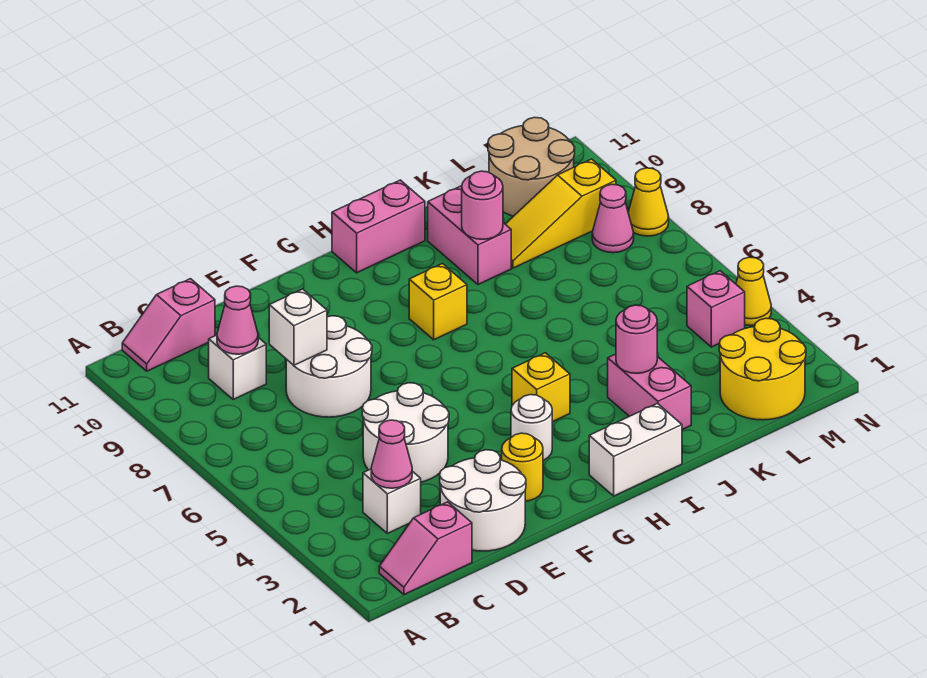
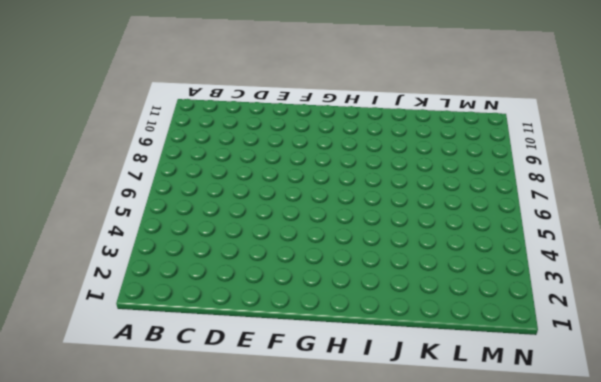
none -> pink slope B1:C1 level 1 top C
none -> pink slope B11:C11 level 1 top C
none -> white brick C3 level 1

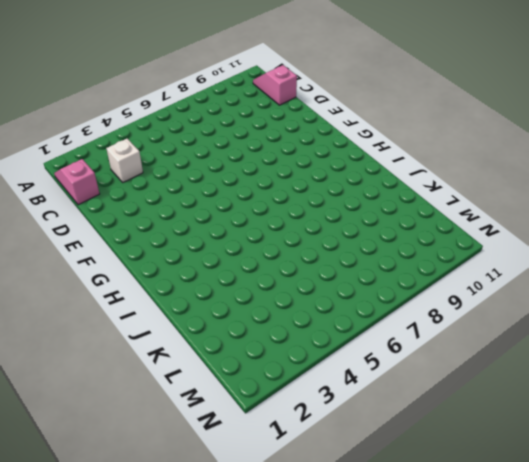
none -> white brick C9 level 1
none -> white round brick D1:E2 level 1
none -> white round brick D4:E5 level 1

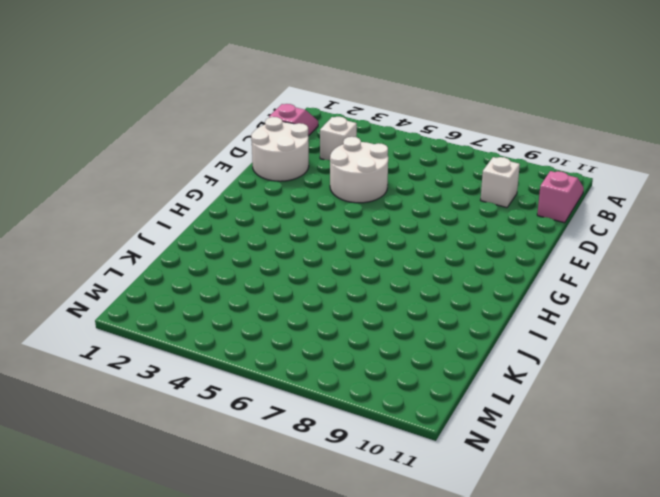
none -> white round brick D7:E8 level 1
none -> yellow round brick F2 level 1
none -> white round brick G3 level 1

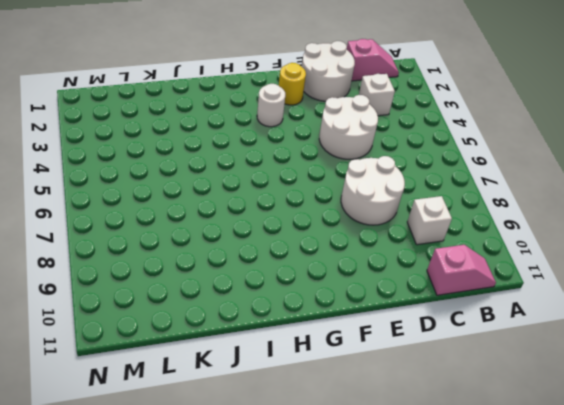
none -> white brick H1:I1 level 1
none -> yellow brick H4 level 1
none -> yellow brick H8 level 1

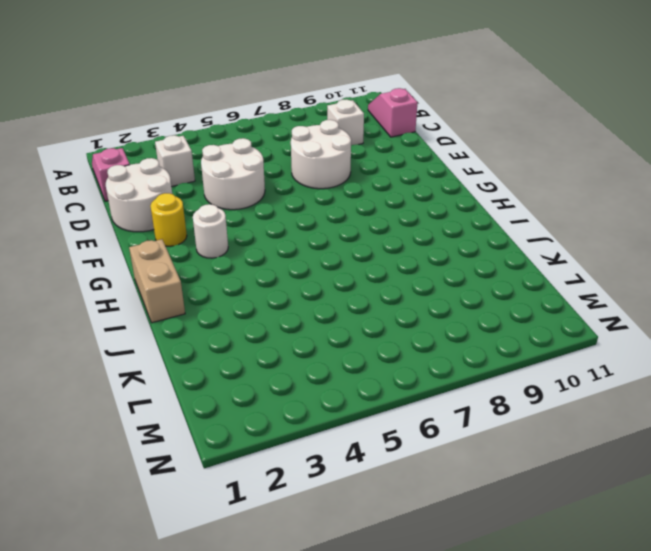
tan brick H1:I1 level 1 -> white brick H1:I1 level 1
none -> yellow brick H4 level 1
none -> yellow brick H8 level 1
none -> pink brick H11:I11 level 1

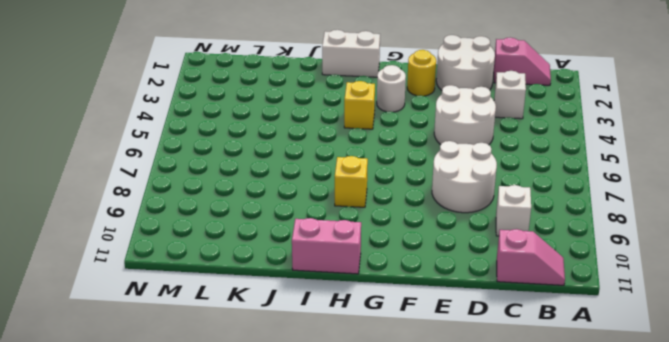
none -> pink brick J2:J3 level 1
none -> pink brick J9:J10 level 1
none -> yellow slope K9:M9 level 1 top M

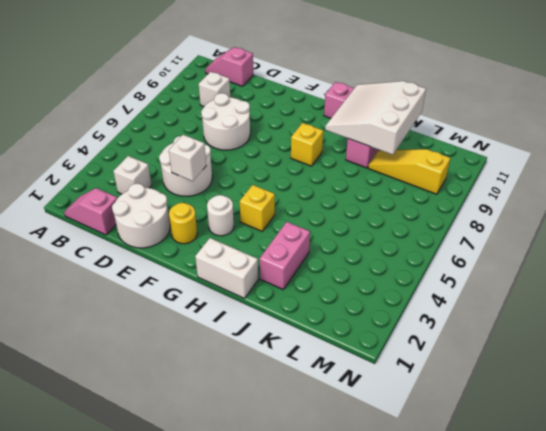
white brick E4 level 2 -> white brick D8 level 2
white slope I9:K11 level 2 top K -> pink round brick J9 level 2
none -> yellow round brick L1:M2 level 1
none -> tan round brick L10:M11 level 1
none -> pink brick M4 level 1

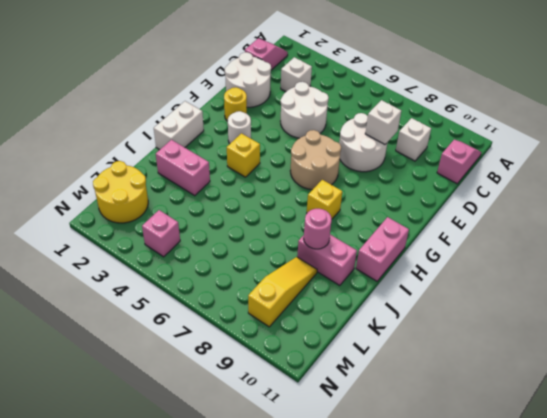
tan round brick F6:G7 level 1 -> tan round brick L10:M11 level 1
none -> pink cone M8 level 1
none -> yellow cone N4 level 1
none -> yellow cone N8 level 1

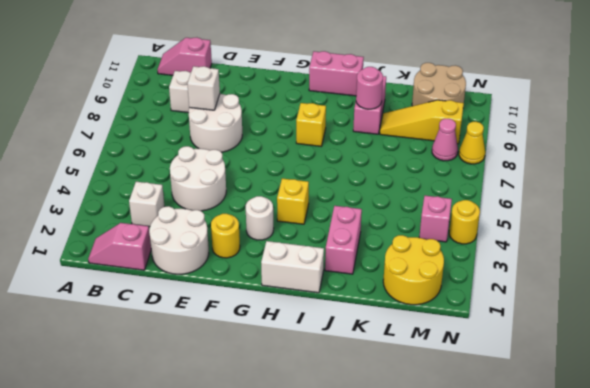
yellow round brick N4 level 1 -> yellow cone N4 level 1
none -> pink cone C3 level 2
none -> pink cone C9 level 2
none -> pink round brick J3 level 2

